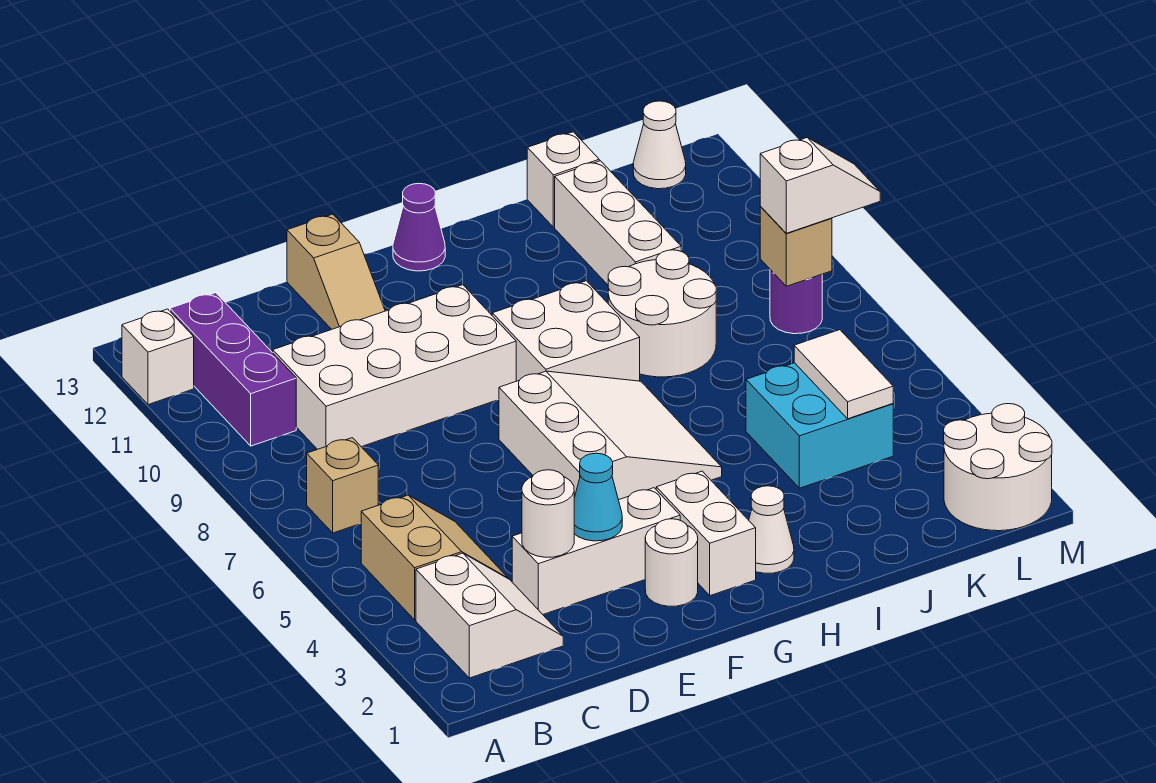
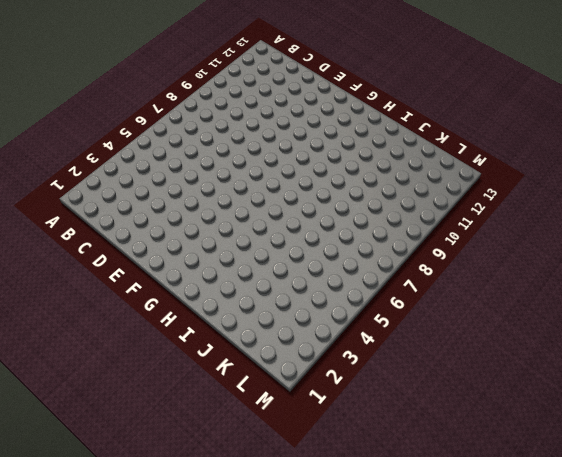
none -> white brick A12 level 1
none -> white slope B2:C3 level 1 top B
none -> tan slope B4:C5 level 1 top B

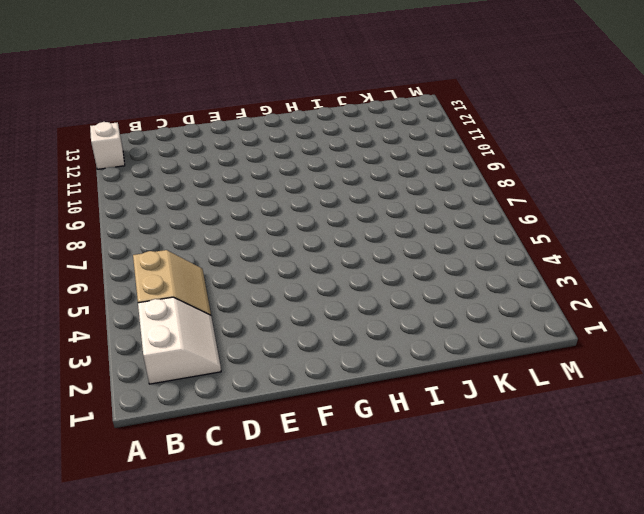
none -> tan brick B7 level 1
none -> purple brick B10:B12 level 1
none -> white brick C9:F10 level 1

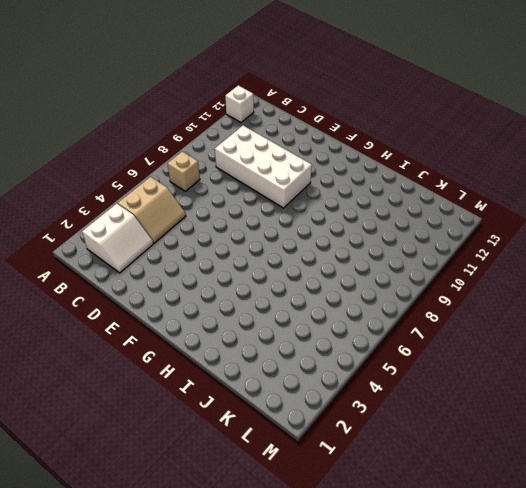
none -> purple brick B10:B12 level 1
none -> white brick D3:F3 level 1
none -> tan slope E12:E13 level 1 top 13

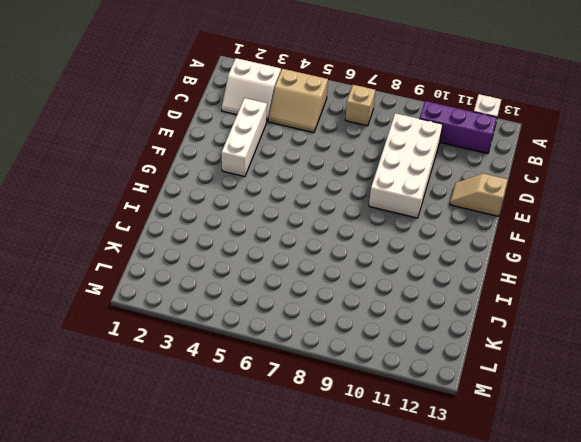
none -> white round brick F2 level 1
none -> white slope F5:H7 level 1 top F
none -> white brick G2:G3 level 1

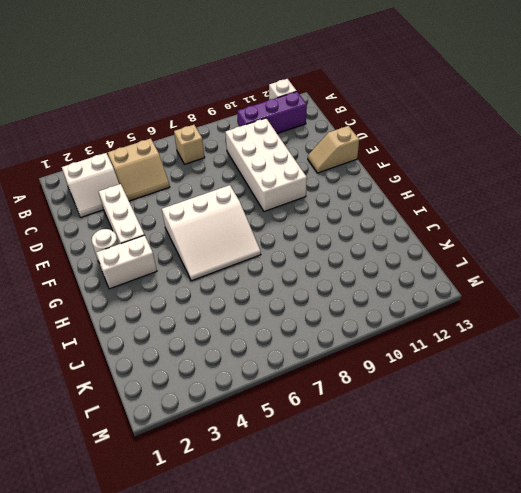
none -> white brick G8:H9 level 1
none -> purple cone G13 level 1
none -> white cone H2 level 1

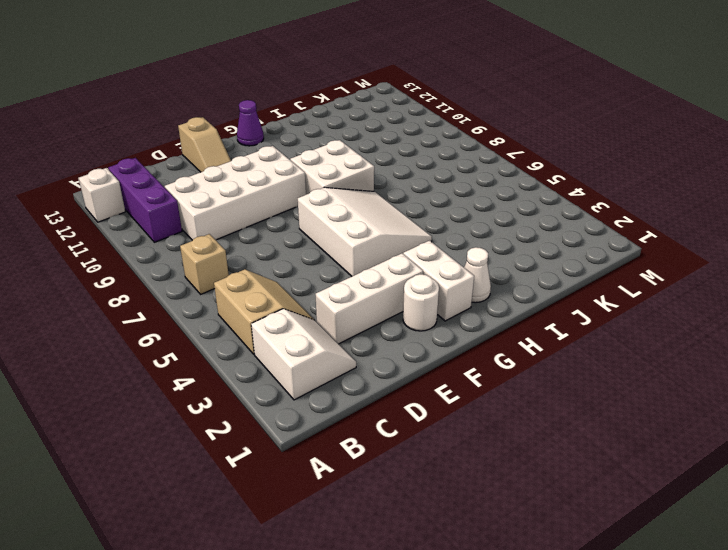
none -> white round brick I8:J9 level 1
none -> cyan brick J4:K5 level 1
none -> white brick J10:J12 level 1

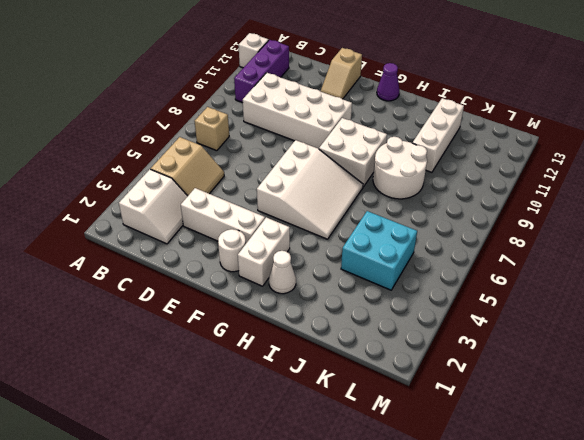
none -> white brick J13 level 1
none -> white round brick L1:M2 level 1
none -> purple round brick L8 level 1

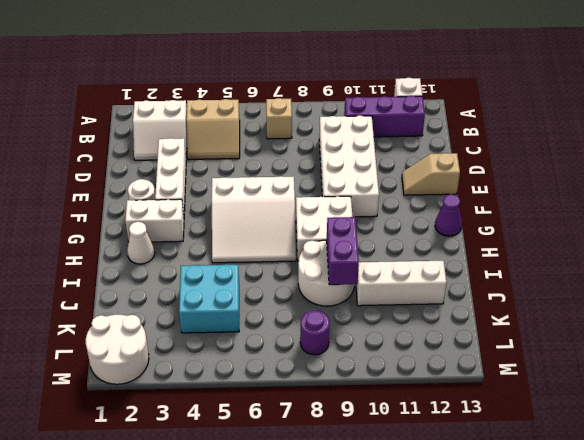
purple brick I9:J9 level 2 -> none
none -> white brick J13 level 1
none -> white cone L13 level 1
none -> white round brick D3 level 2

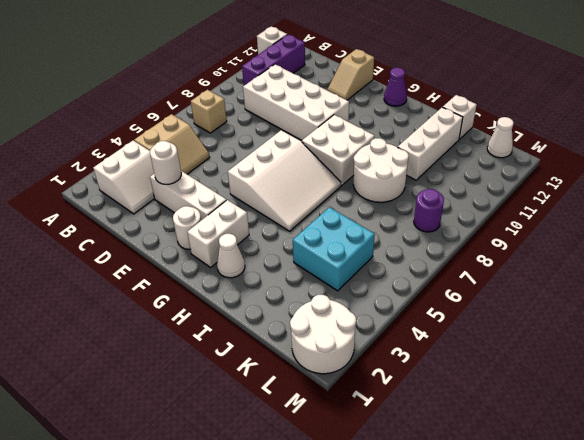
none -> cyan cone E3 level 2
none -> white tile K4:K5 level 2
none -> tan brick L8 level 2

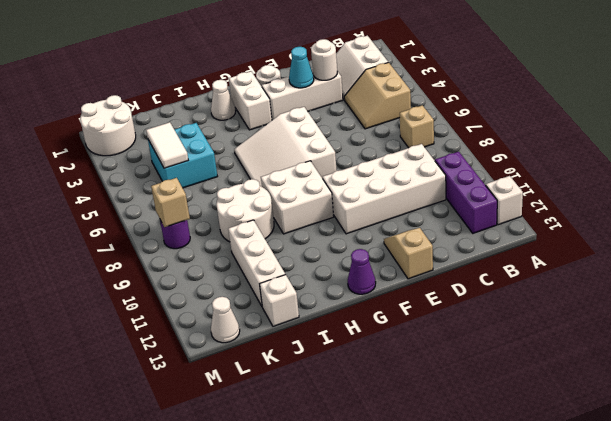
none -> white slope L8:M8 level 3 top L

